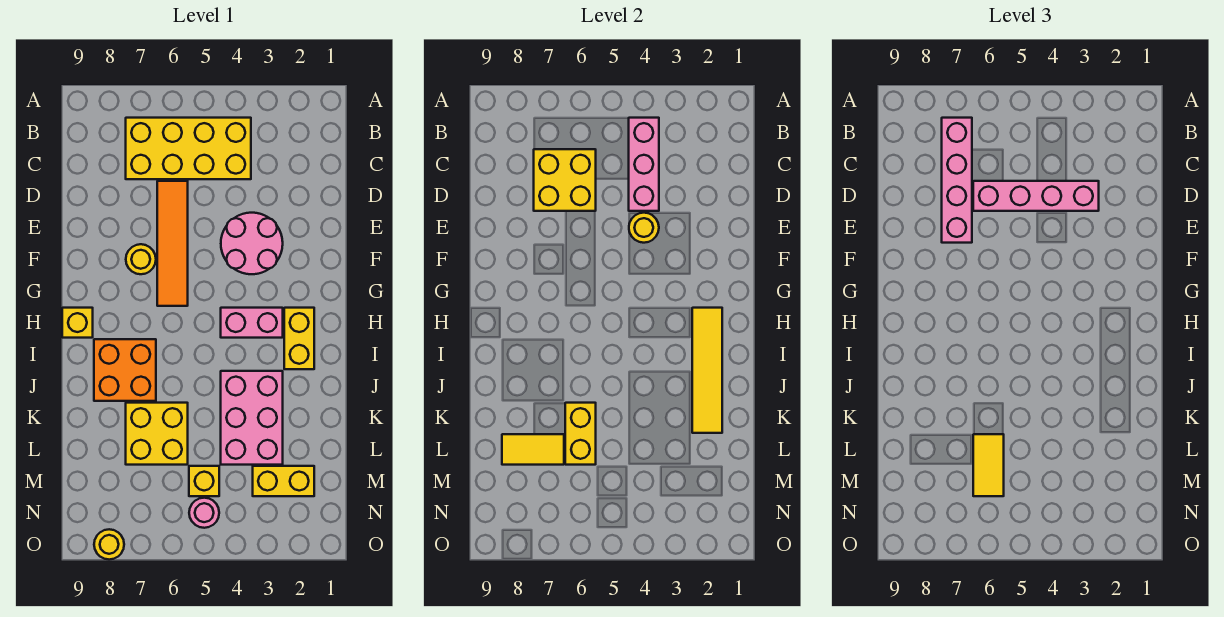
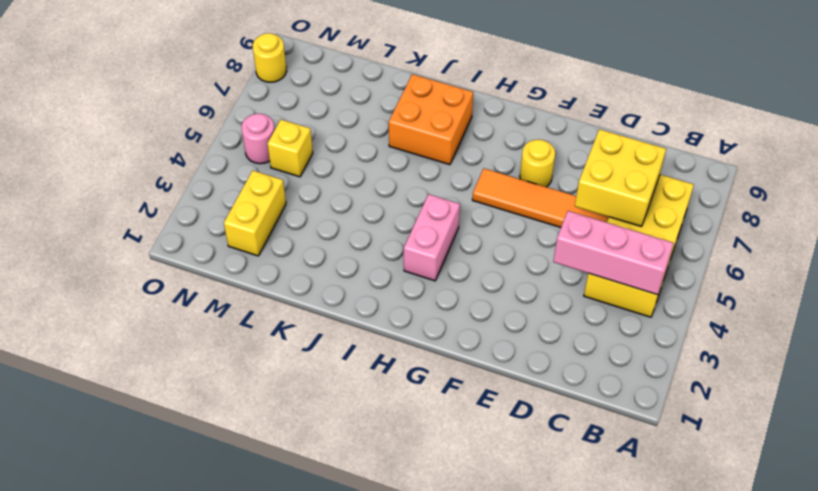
none -> pink round brick E3:F4 level 1
none -> yellow brick H2:I2 level 1
none -> yellow brick H9 level 1

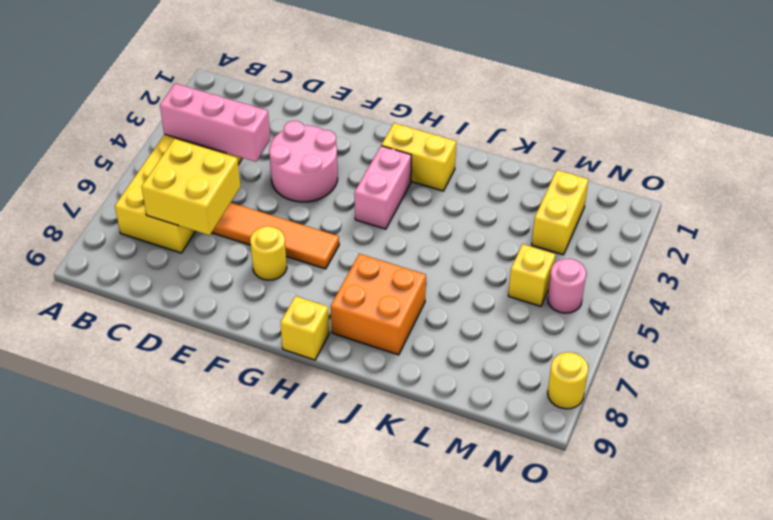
none -> pink brick J3:L4 level 1
none -> yellow brick K6:L7 level 1
none -> yellow round brick E4 level 2

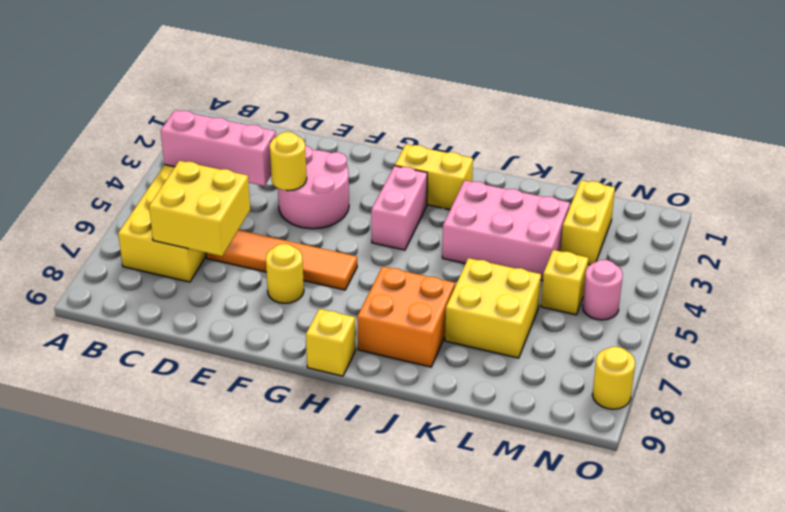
none -> yellow tile H2:K2 level 2
none -> yellow brick K6:L6 level 2
none -> yellow tile L7:L8 level 2

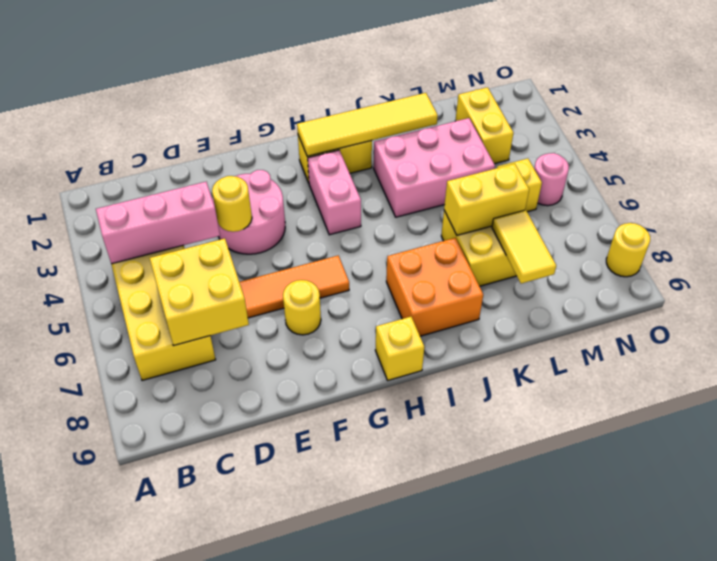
none -> pink brick B7:E7 level 3
none -> pink brick D3:D6 level 3
none -> yellow tile L6:M6 level 3

